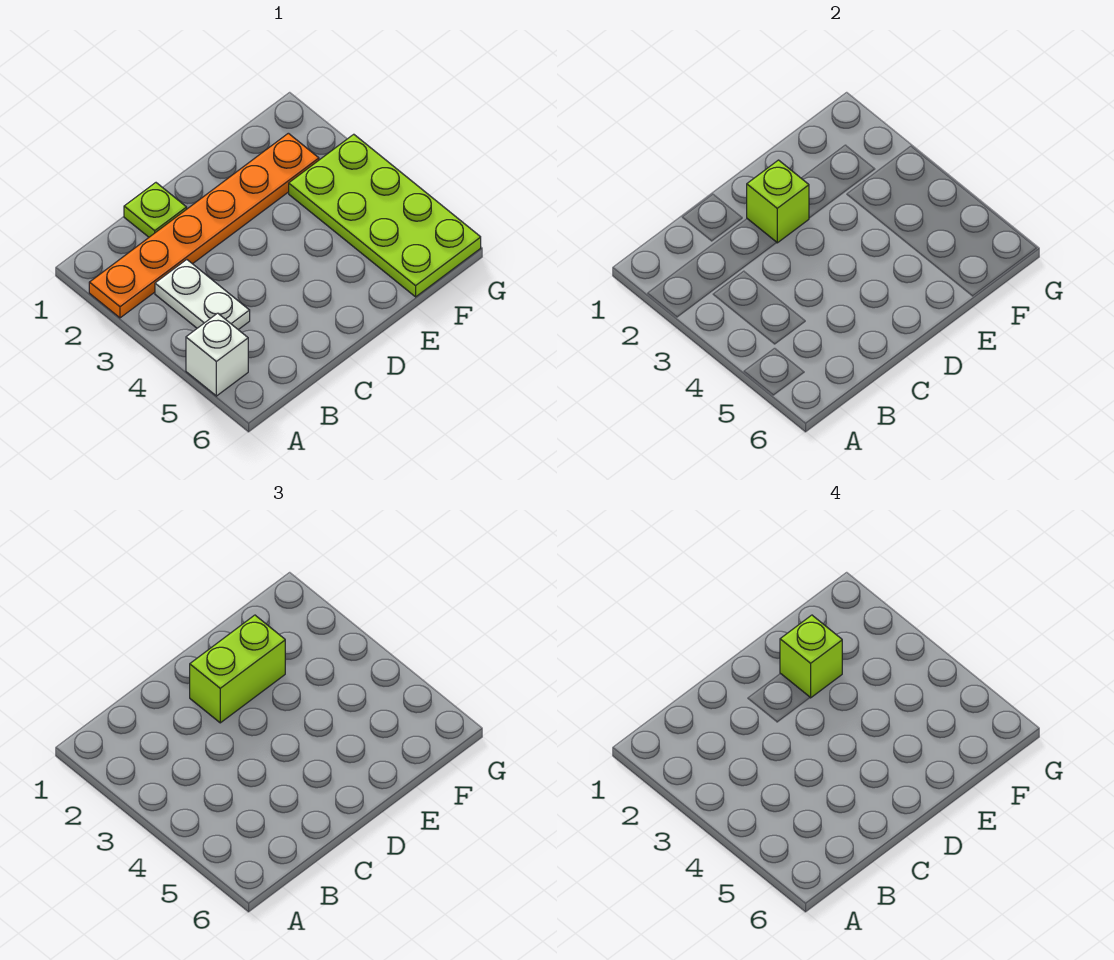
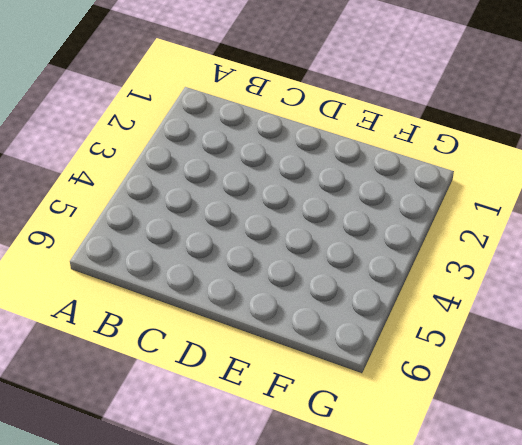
none -> orange plate A2:F2 level 1
none -> white brick A5 level 1

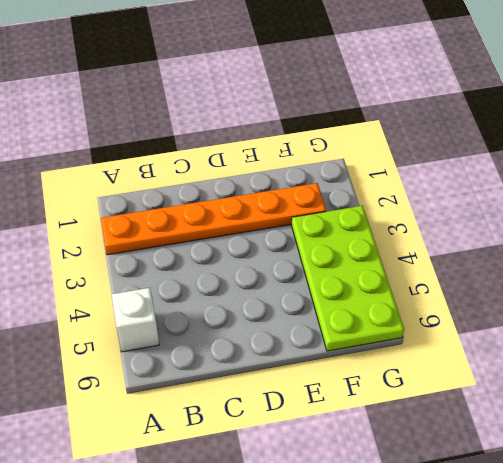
none -> white plate B3:B4 level 1
none -> lime plate C1 level 1

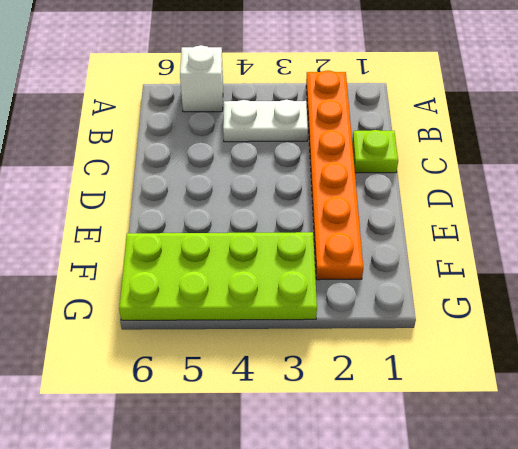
none -> lime brick D2 level 2
none -> lime brick D2:E2 level 3

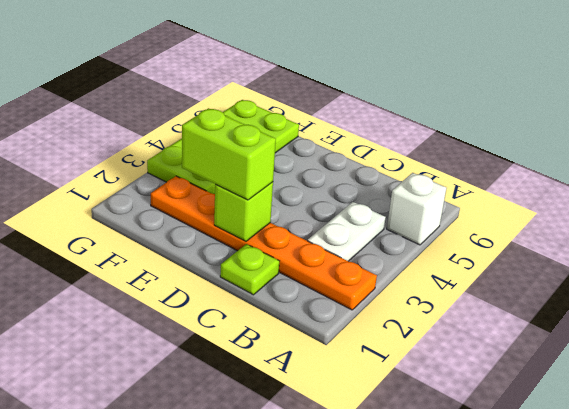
none -> lime brick E2 level 4

